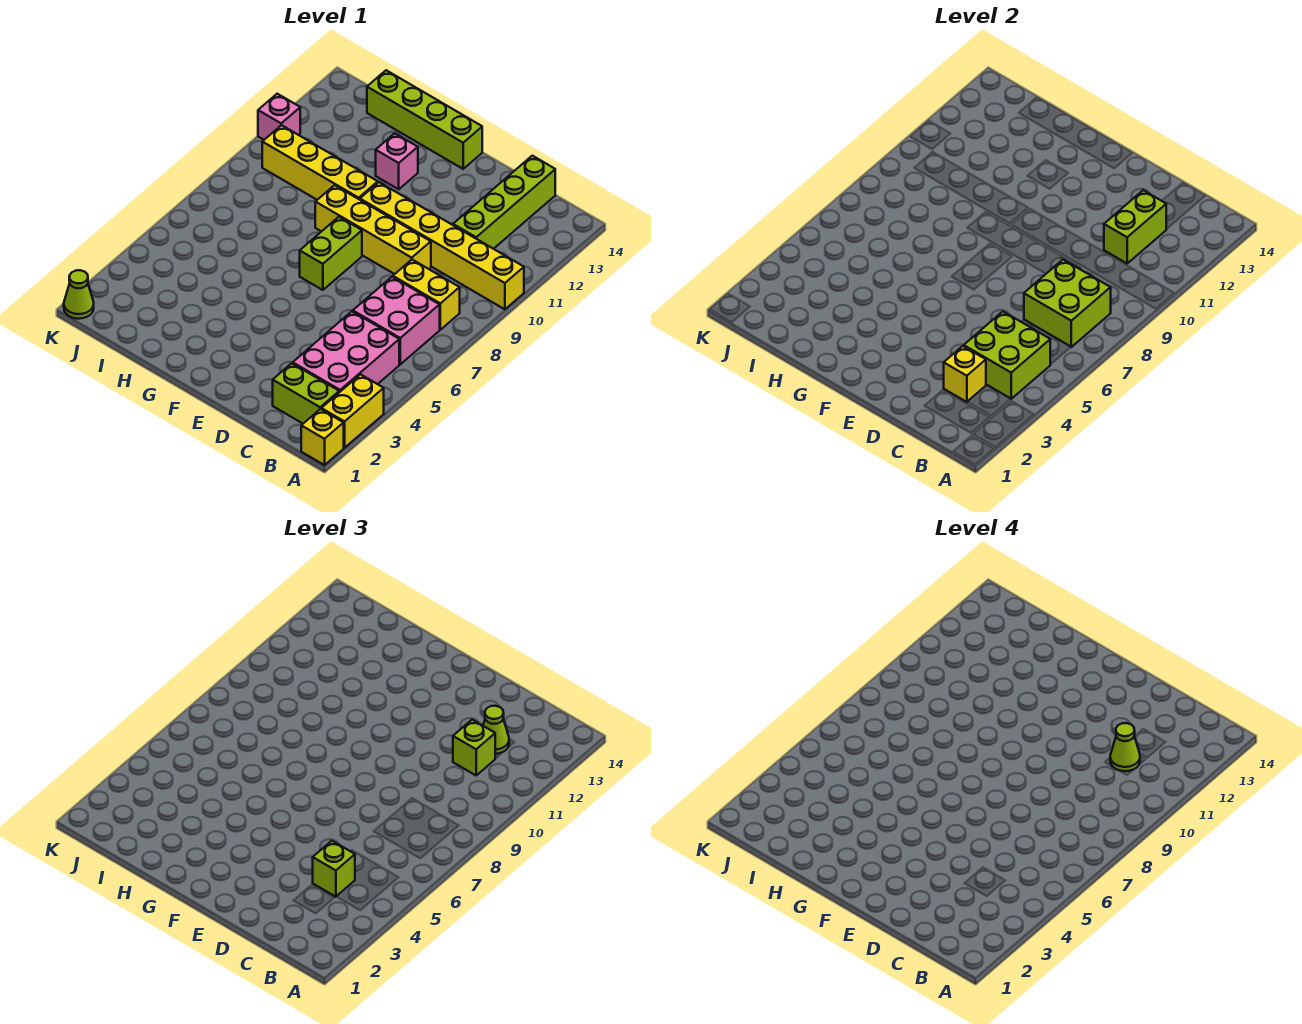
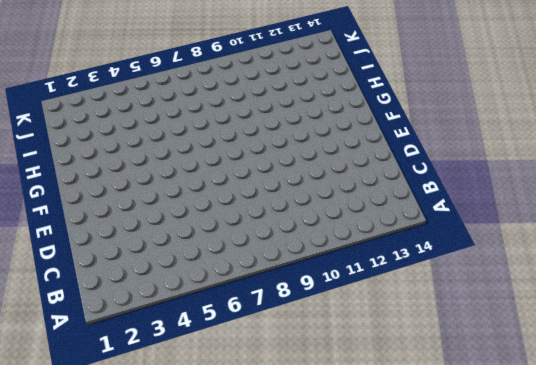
none -> yellow brick A1 level 1
none -> yellow brick A2:A3 level 1
none -> yellow brick A10:F10 level 1

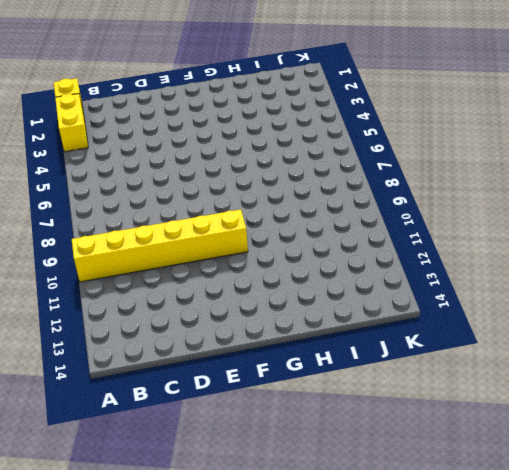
none -> lime brick B2:C2 level 1
none -> pink brick B3:C5 level 1
none -> pink brick B6:C7 level 1

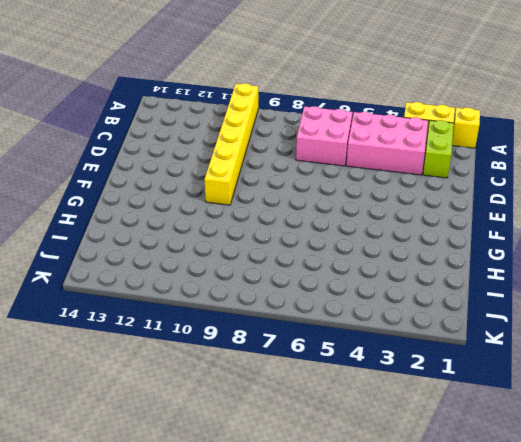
none -> yellow brick B8:C8 level 1
none -> lime brick C11:C14 level 1
none -> yellow brick D9:G9 level 1

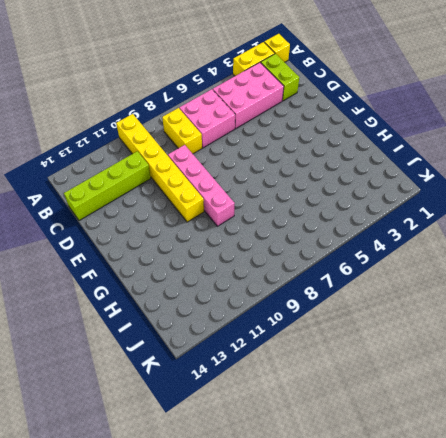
pink brick D9:G9 level 1 -> yellow brick D9:G9 level 1
none -> lime brick F7:F8 level 1
none -> lime brick F14:I14 level 1
none -> yellow brick G10:J10 level 1

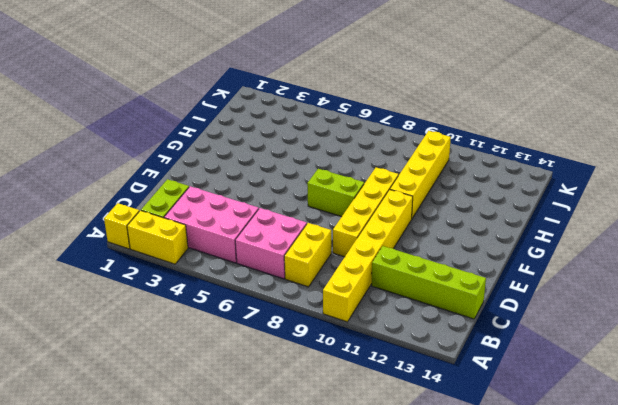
none -> lime brick F14:I14 level 1
none -> pink brick G12 level 1
none -> lime cone K1 level 1

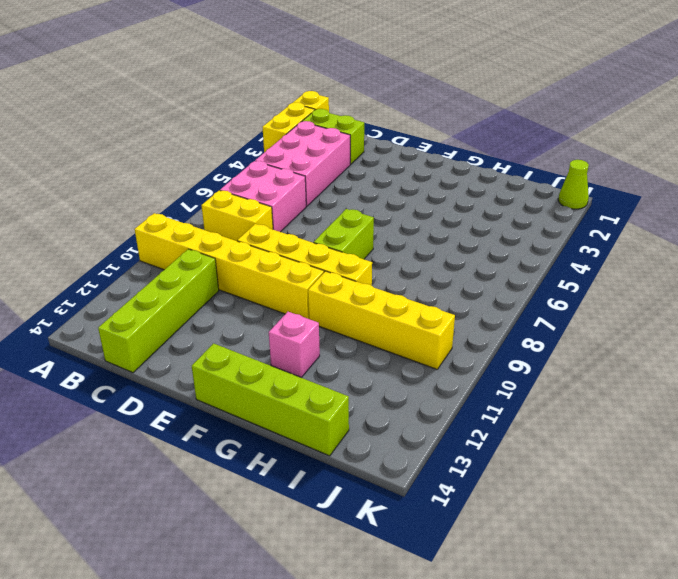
none -> pink brick K11 level 1
none -> lime brick B4:C5 level 2
none -> lime brick B7:C8 level 2

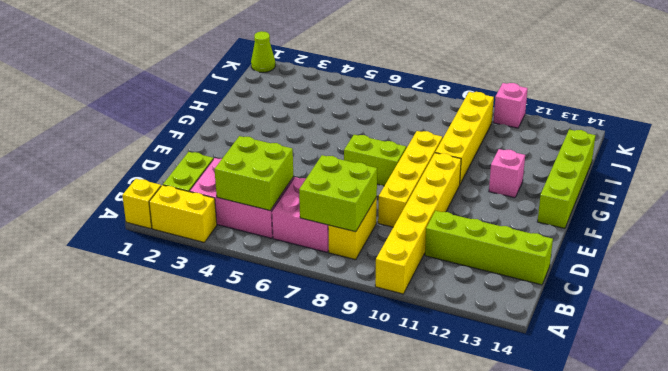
none -> yellow brick C3 level 2
none -> lime brick C11:C12 level 2
none -> lime brick C4 level 3

